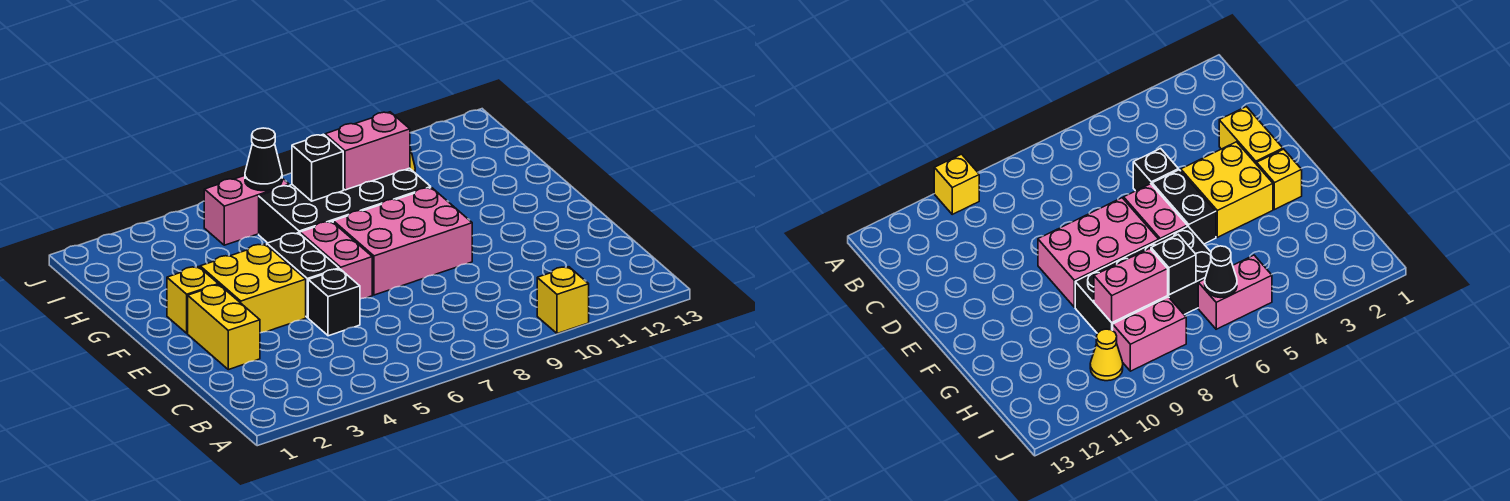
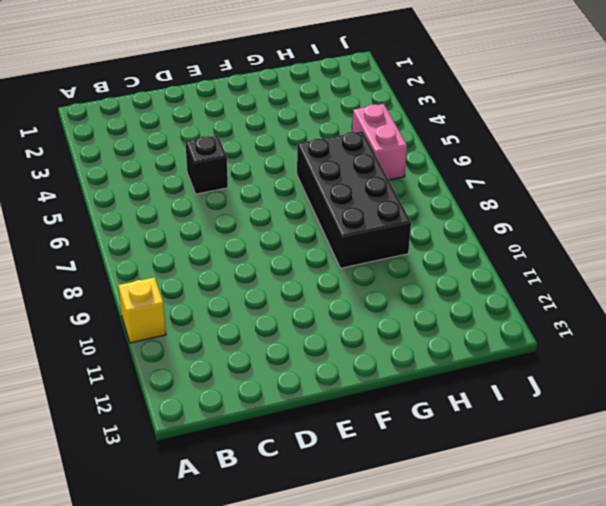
none -> yellow brick D2:E2 level 1
none -> yellow brick E3:F4 level 1
none -> black brick E5:F5 level 1

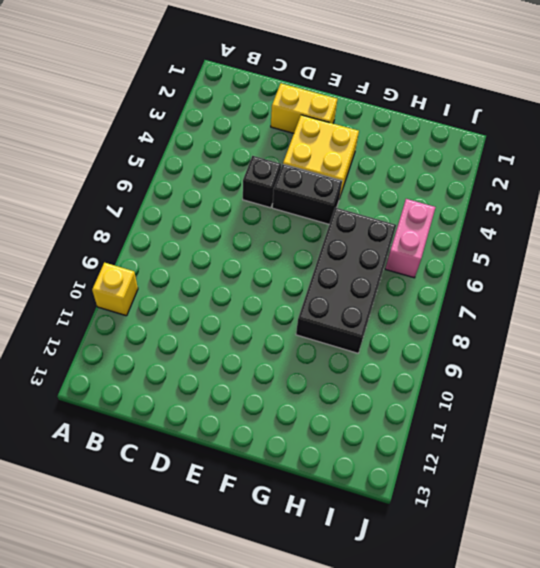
none -> pink brick E6:F6 level 1
none -> pink brick E7:F9 level 1
none -> yellow brick F2 level 1

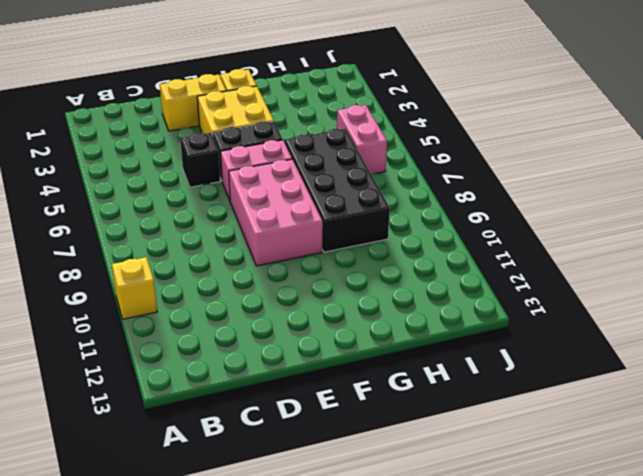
none -> pink brick I8:I9 level 1
none -> yellow cone I10 level 1
none -> black brick H7 level 2

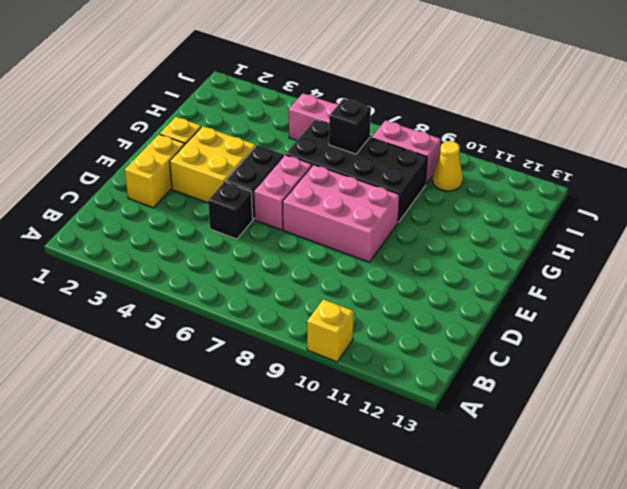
none -> pink brick H8:H9 level 2
none -> black cone I6 level 2

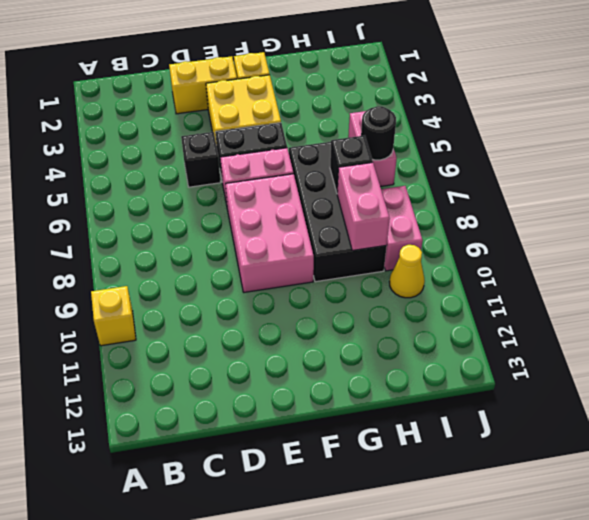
black round brick I6 level 2 -> black cone I6 level 2

